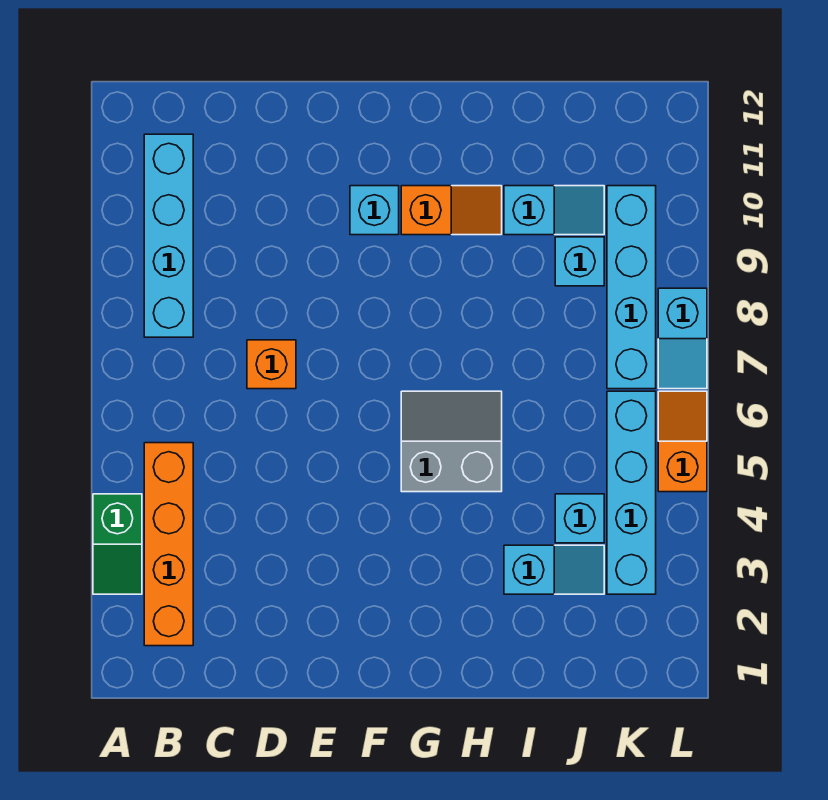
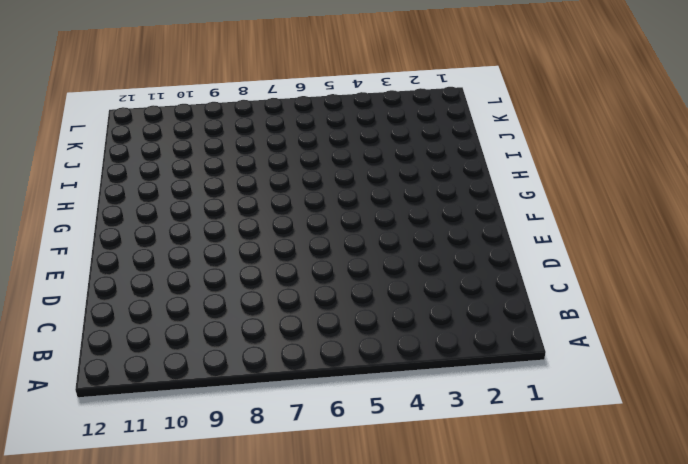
none -> green slope A3:A4 level 1 top 4
none -> orange brick B2:B5 level 1
none -> cyan brick B8:B11 level 1

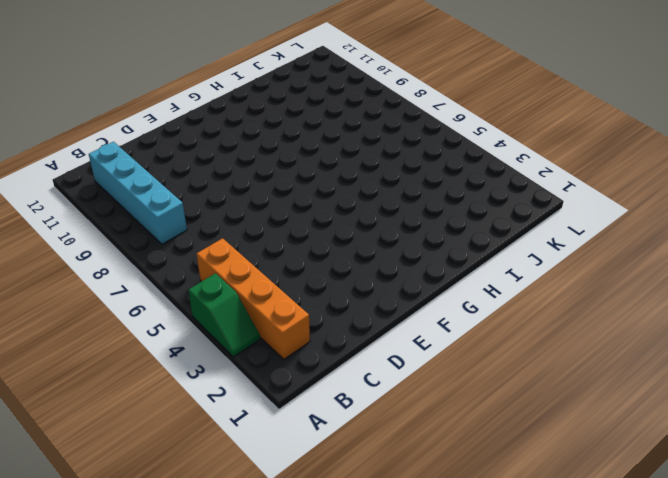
none -> orange brick D7 level 1
none -> cyan brick F10 level 1
none -> grey slope G5:H6 level 1 top 5

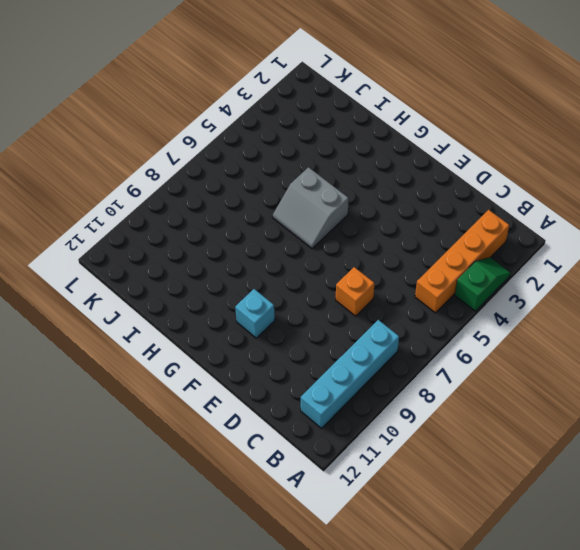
none -> orange slope G10:H10 level 1 top G
none -> cyan slope I3:J3 level 1 top I
none -> cyan slope I10:J10 level 1 top I

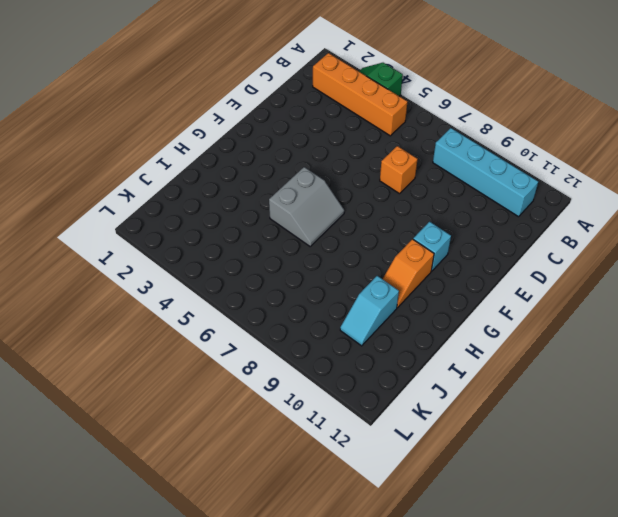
none -> cyan slope I3:J3 level 1 top I
none -> cyan brick J4 level 1
none -> cyan brick J9 level 1

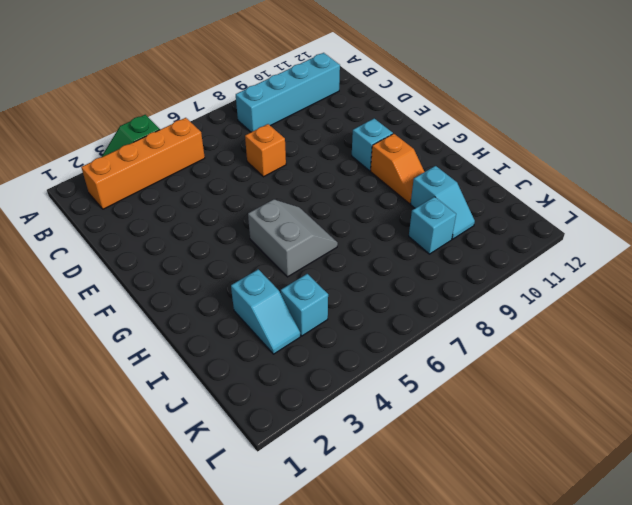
none -> cyan brick K3:K6 level 1
none -> cyan brick K7:K10 level 1
none -> orange slope L5:L6 level 1 top 5

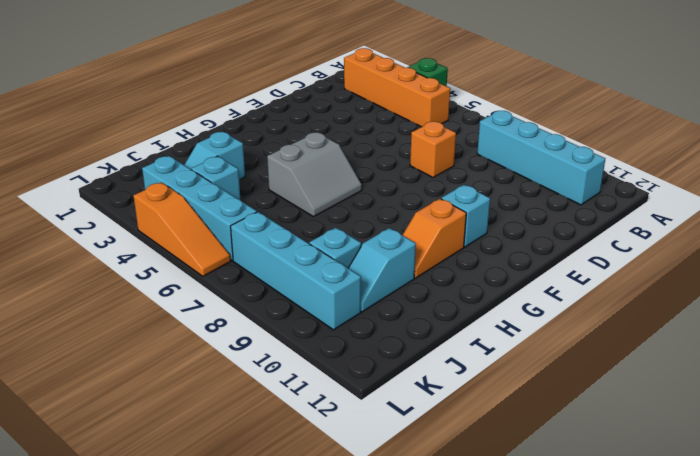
orange slope L4:L6 level 1 top 4 -> orange slope L5:L6 level 1 top 5
none -> cyan slope L7:L8 level 1 top 8

